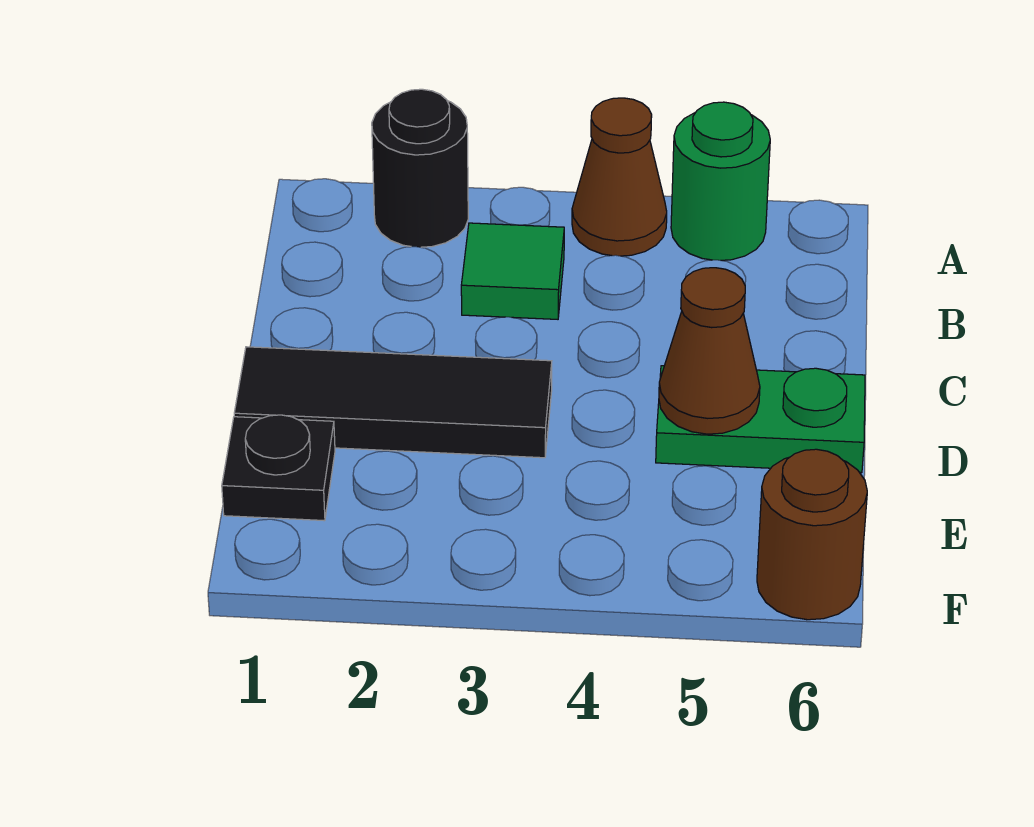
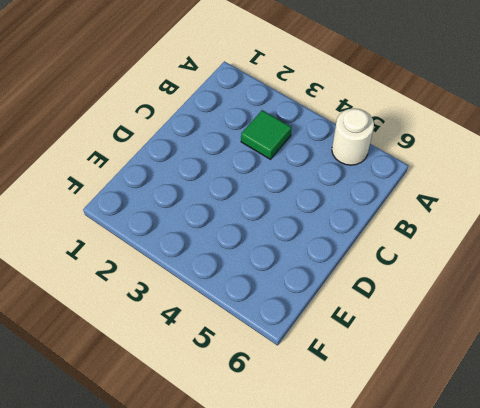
white round brick A5 level 1 -> green round brick A5 level 1
none -> black round brick A2 level 1
none -> brown cone A4 level 1

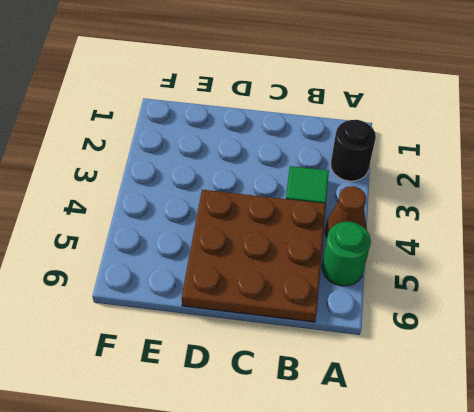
brown plate B4:D6 level 1 -> green plate D5:D6 level 1
none -> black tile D1:D3 level 1
none -> black plate E1 level 1

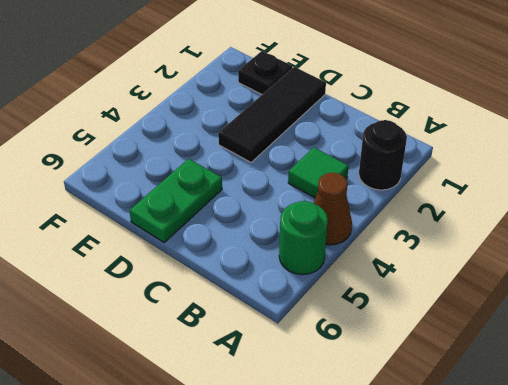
none -> brown round brick F6 level 1
none -> brown cone D5 level 2

